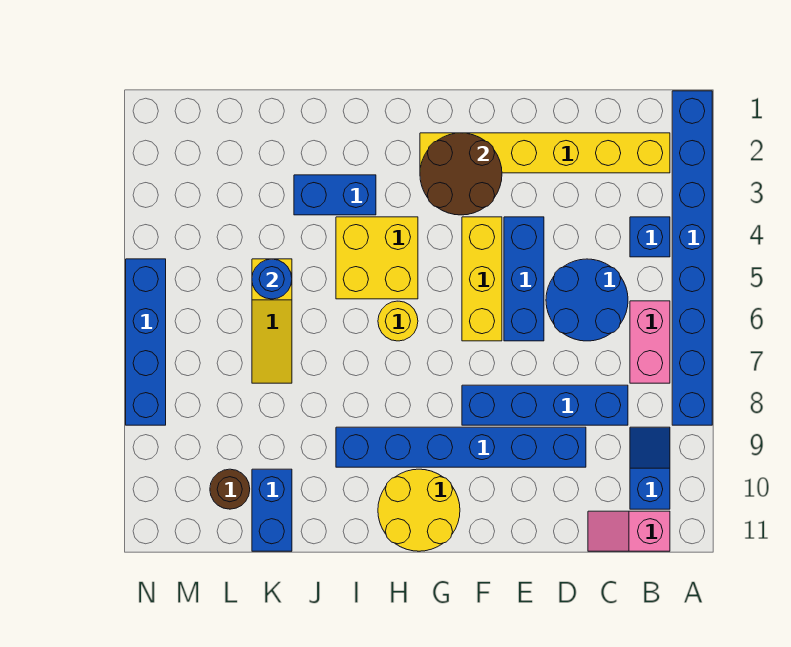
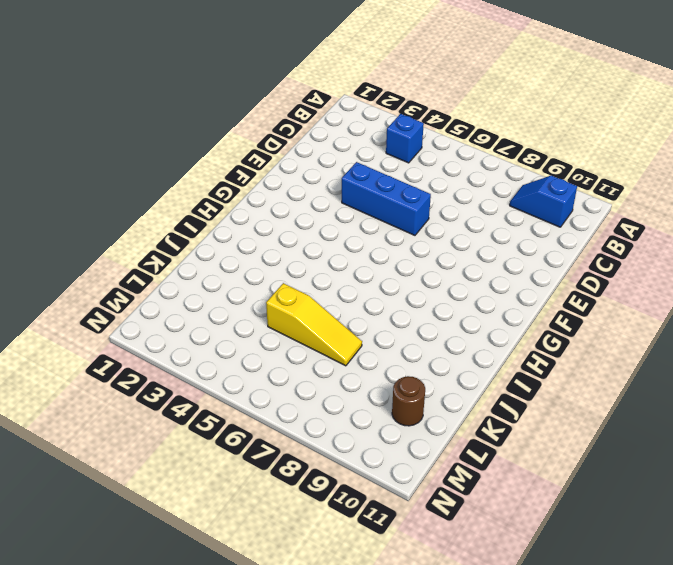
none -> blue brick A1:A8 level 1
none -> yellow brick B2:G2 level 1
none -> pink brick B6:B7 level 1

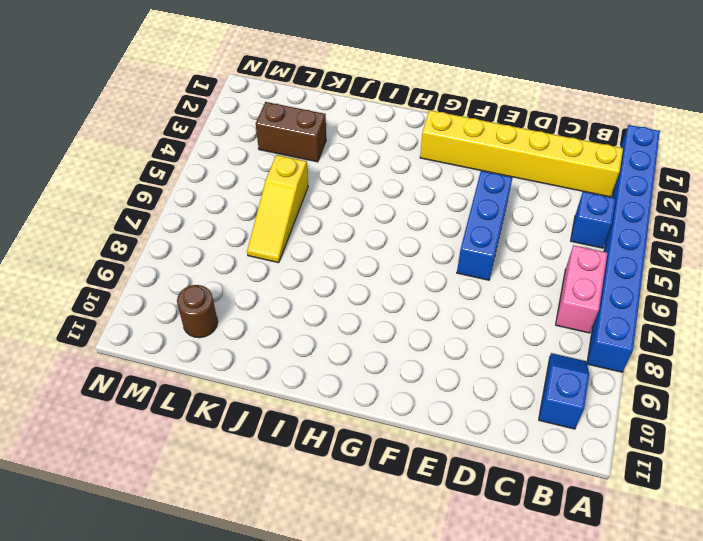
brown brick K3:L3 level 1 -> none
none -> pink slope B11:C11 level 1 top B
none -> blue round brick C5:D6 level 1
none -> blue brick C8:F8 level 1

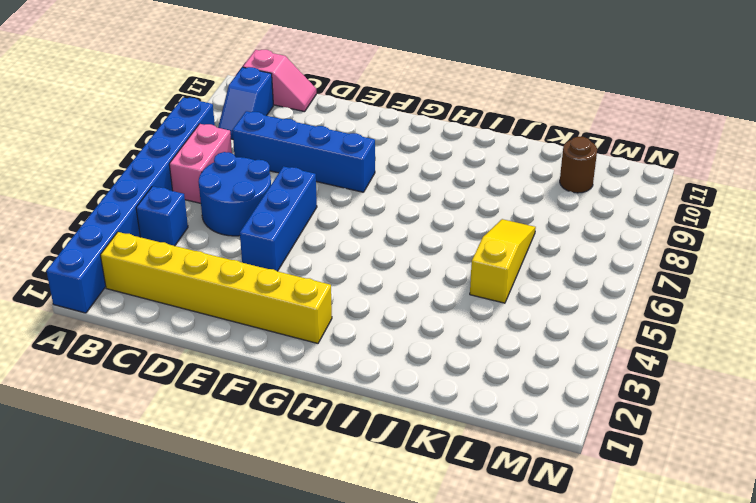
none -> blue brick D9:I9 level 1
none -> yellow brick F4:F6 level 1
none -> yellow round brick G10:H11 level 1

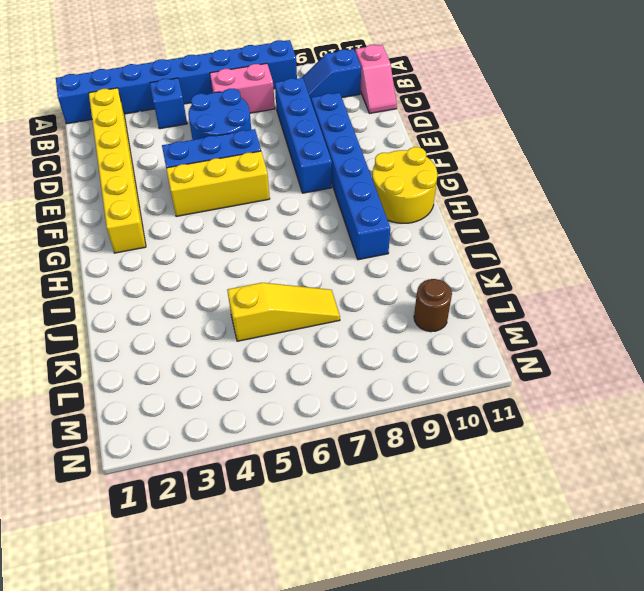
none -> yellow brick H4:I5 level 1
none -> yellow round brick H6 level 1
none -> blue brick I3:J3 level 1

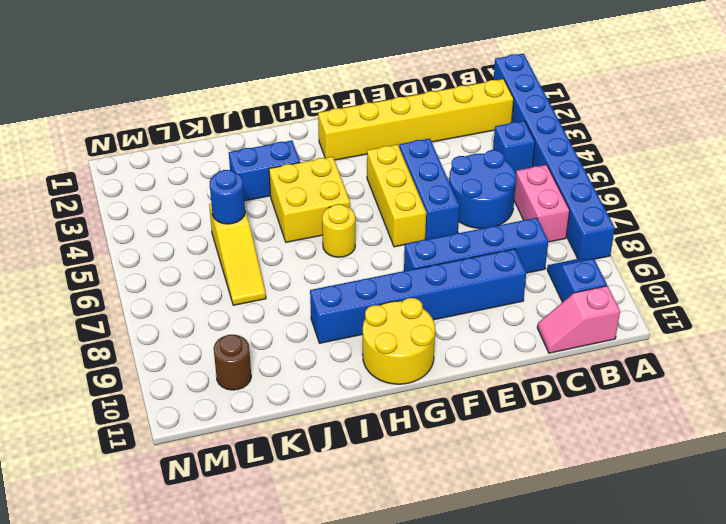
none -> blue brick K10:K11 level 1
none -> blue brick N5:N8 level 1
none -> brown round brick F2:G3 level 2

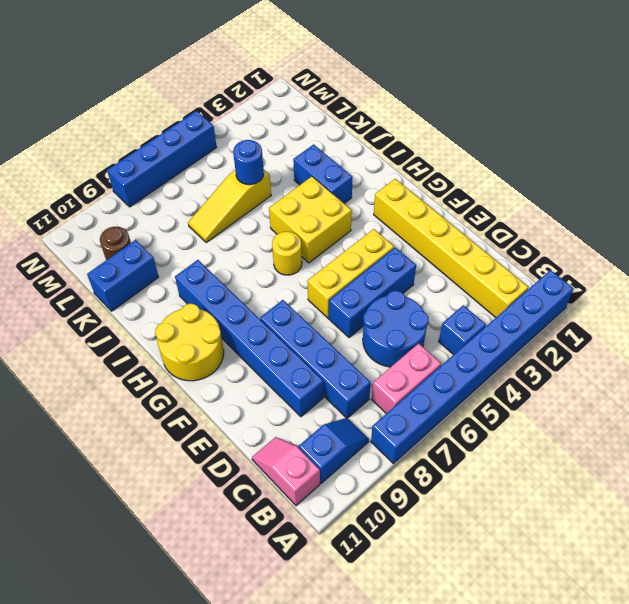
none -> brown round brick F2:G3 level 2

